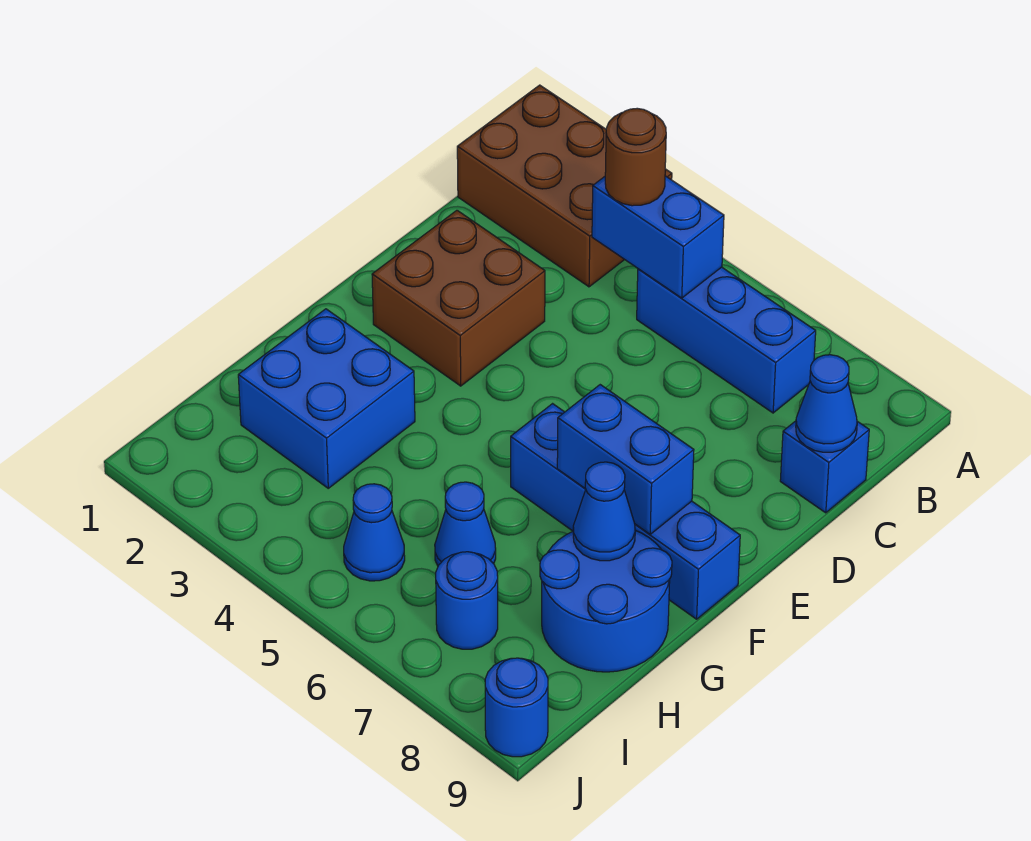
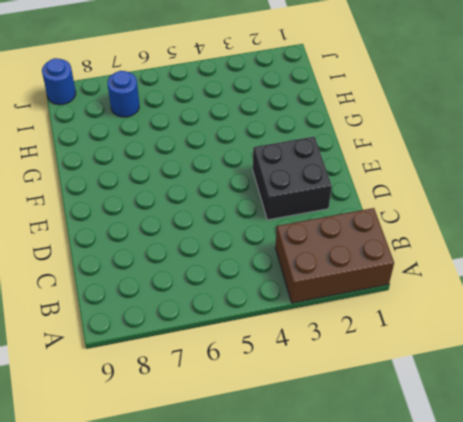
black brick D2:E3 level 1 -> brown brick D2:E3 level 1
none -> blue brick B5:B7 level 1
none -> blue brick C9 level 1
none -> blue brick F6:F9 level 1

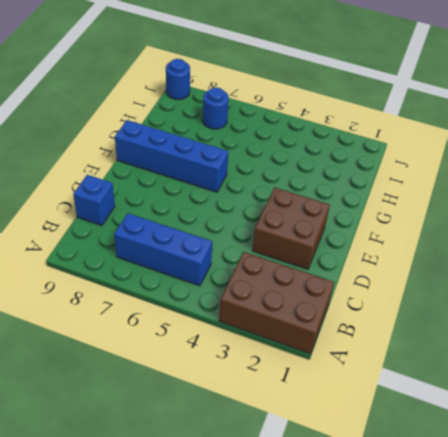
none -> blue brick G2:H3 level 1
none -> blue round brick G8:H9 level 1
none -> blue cone H6 level 1

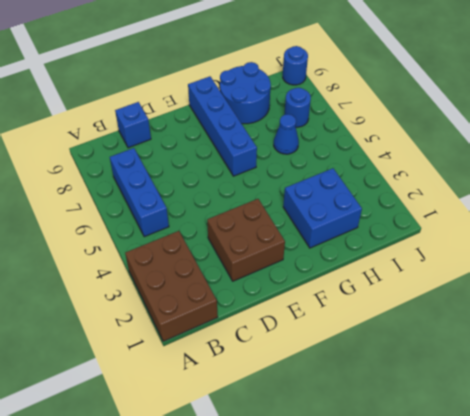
none -> blue cone I5 level 1
none -> blue brick B4:B5 level 2
none -> blue cone C9 level 2

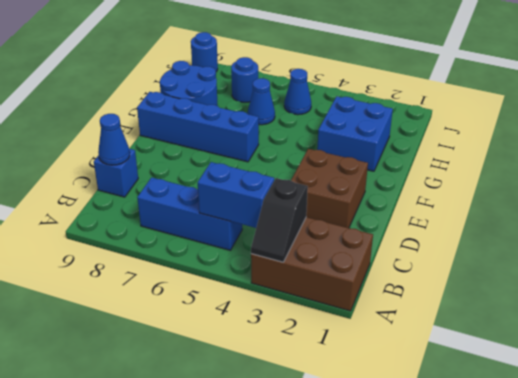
black slope A3:B3 level 2 top B -> none
none -> blue brick F7:F8 level 2
none -> blue cone G8 level 2
none -> brown round brick B4 level 3

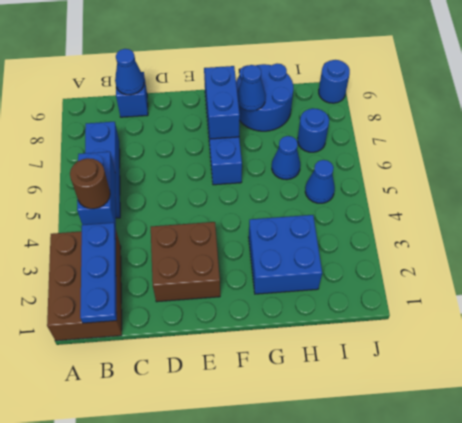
blue plate B1:B3 level 2 -> none

